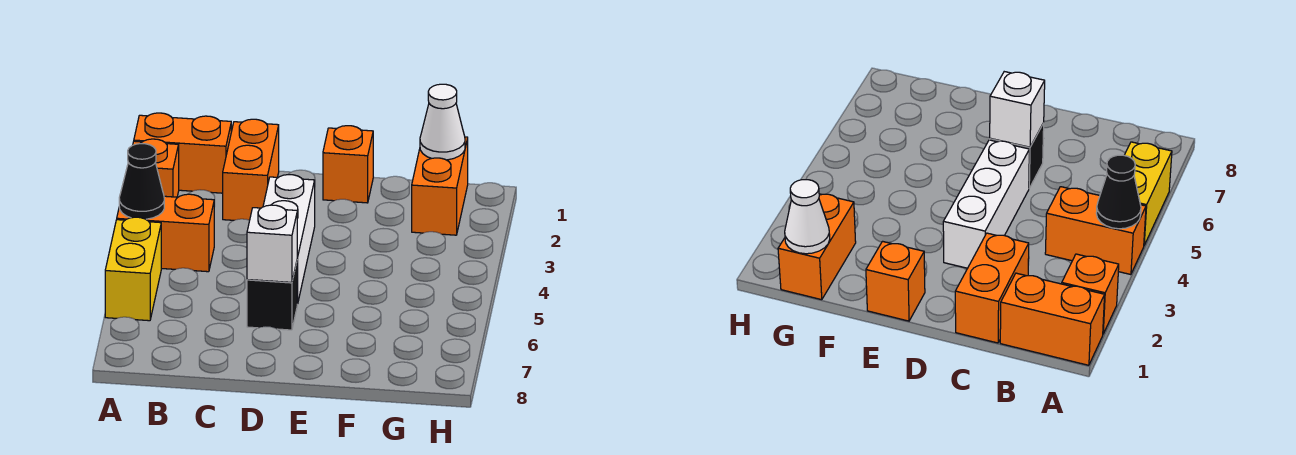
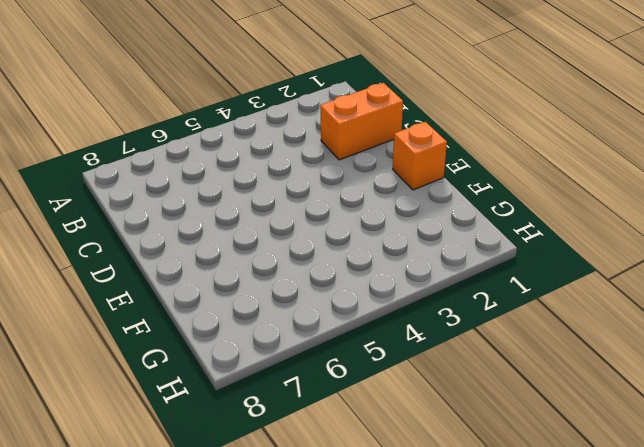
none -> orange brick A1:B1 level 1
none -> orange brick A2 level 1
none -> orange brick A4:B4 level 1

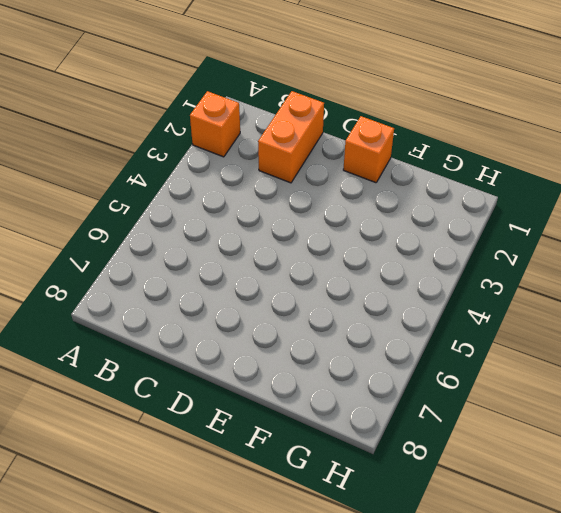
none -> orange brick A1:B1 level 1
none -> orange brick A4:B4 level 1
none -> yellow brick A5:A6 level 1

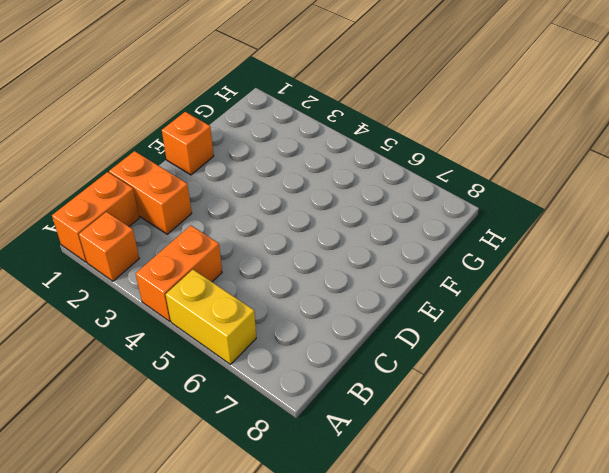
none -> white brick D3:D5 level 1
none -> black brick D6 level 1
none -> orange brick G1:G2 level 1

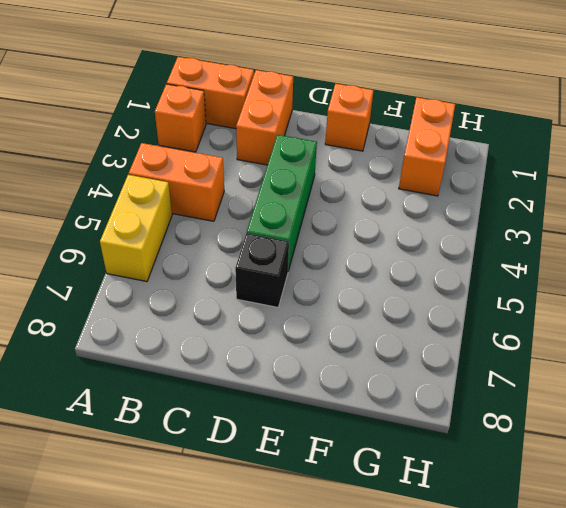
green brick D3:D5 level 1 -> white brick D3:D5 level 1
none -> black cone A4 level 2
none -> white brick D6 level 2
none -> white cone G1 level 2

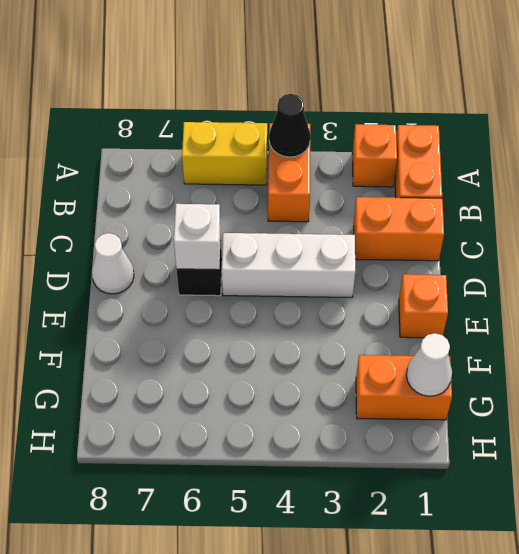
white cone D8 level 1 -> none

